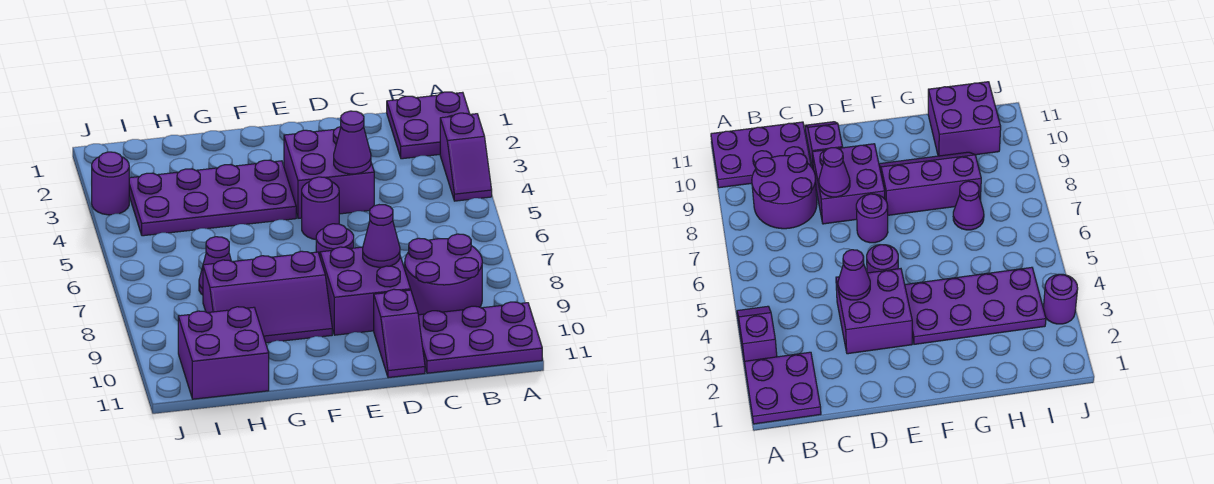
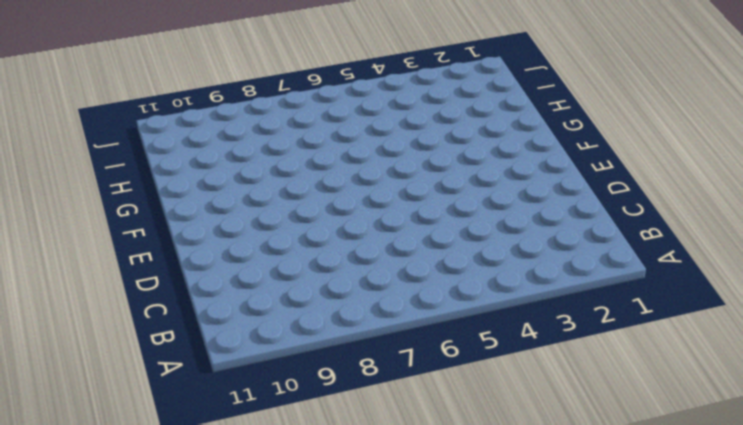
none -> purple plate A1:B2 level 1
none -> purple slope A3:A4 level 1 top 3
none -> purple plate A10:C11 level 1

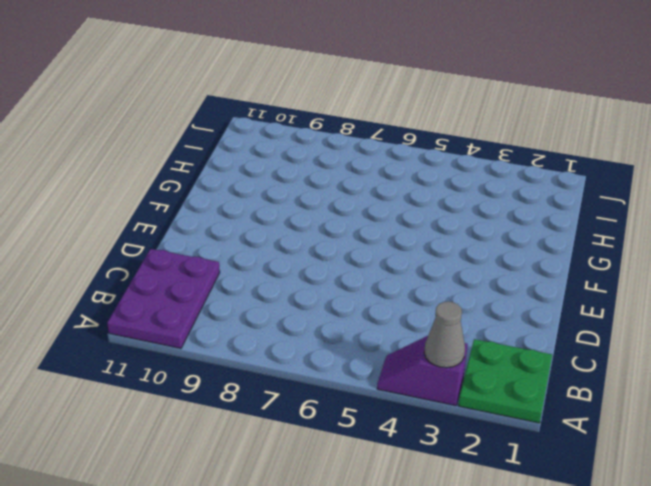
green plate A1:B2 level 1 -> purple plate A1:B2 level 1
grey cone A3 level 2 -> none
none -> purple round brick B8:C9 level 1
none -> purple brick D3:E4 level 1
none -> purple brick D8:E9 level 1

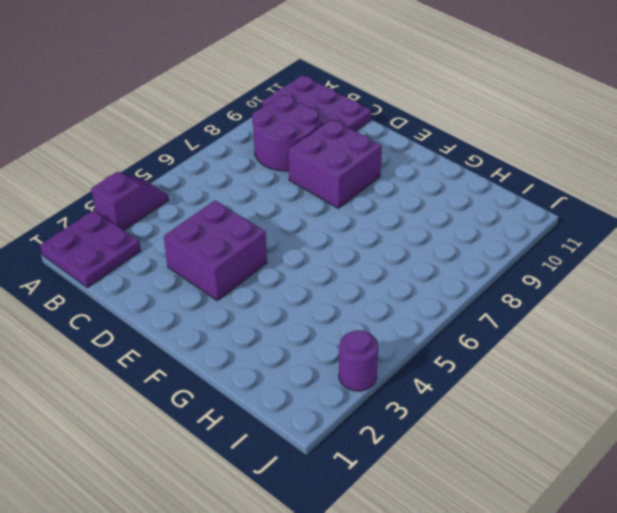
none -> purple slope D10:D11 level 1 top 10
none -> purple round brick E5 level 1
none -> purple round brick E7 level 1

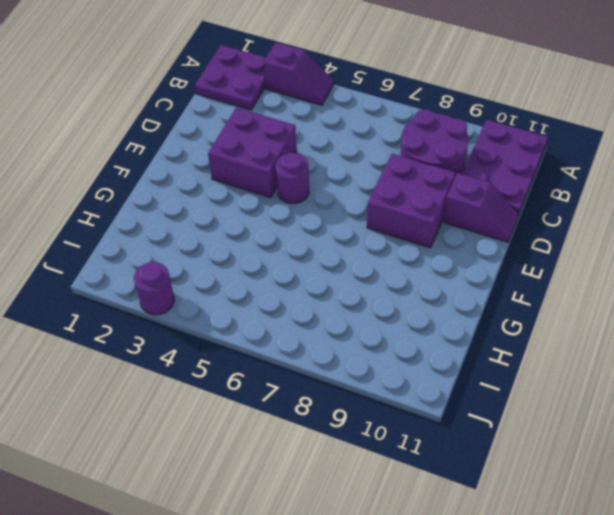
none -> purple round brick E7 level 1
none -> purple plate F3:I4 level 1
none -> purple slope F8:H9 level 1 top 8

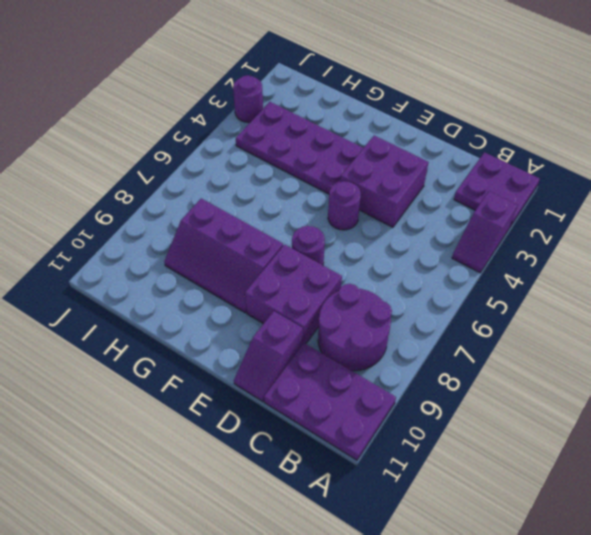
none -> purple cone H7 level 1
none -> purple brick H10:I11 level 1
none -> purple cone D4 level 2

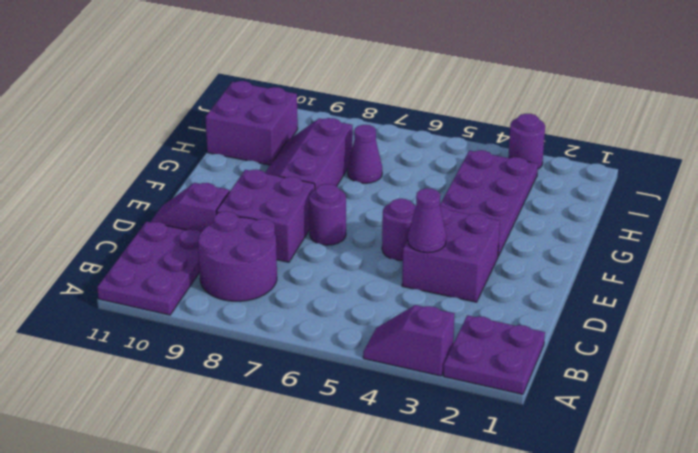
none -> purple cone D8 level 2

